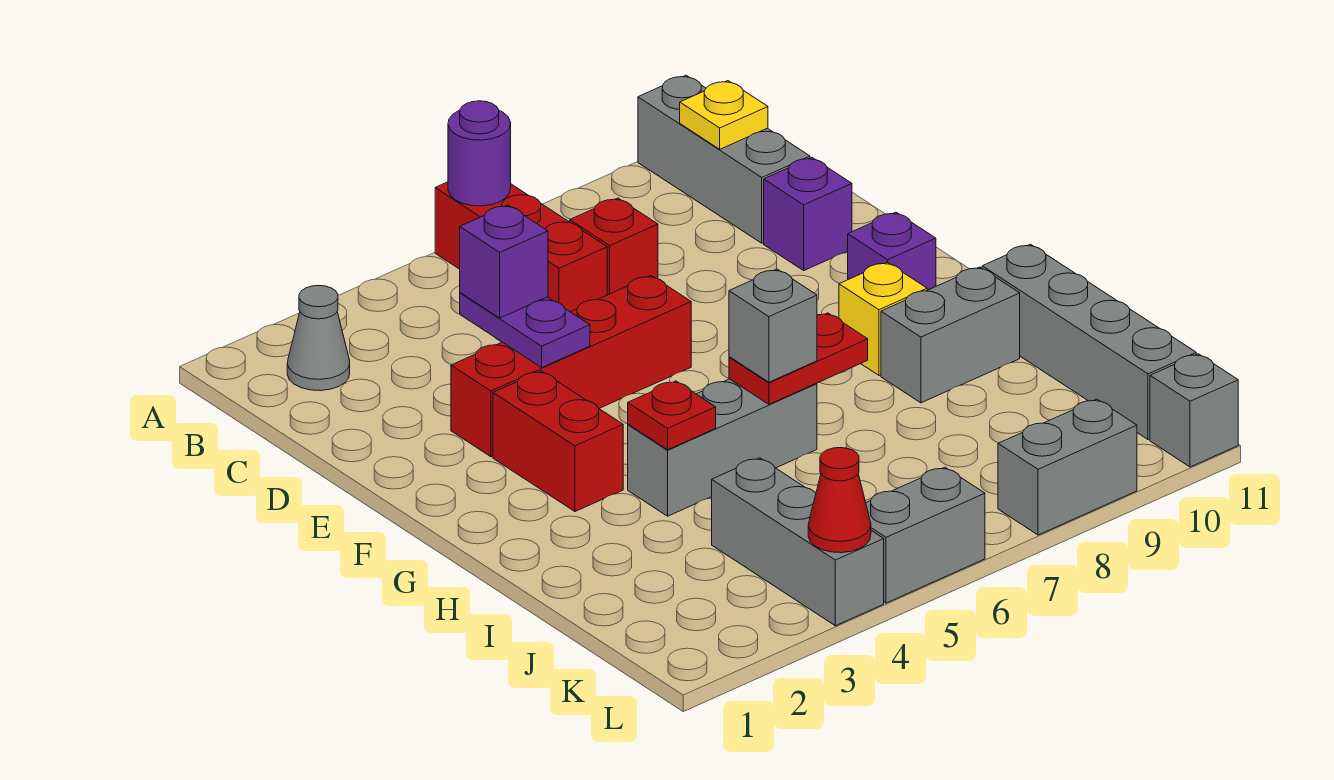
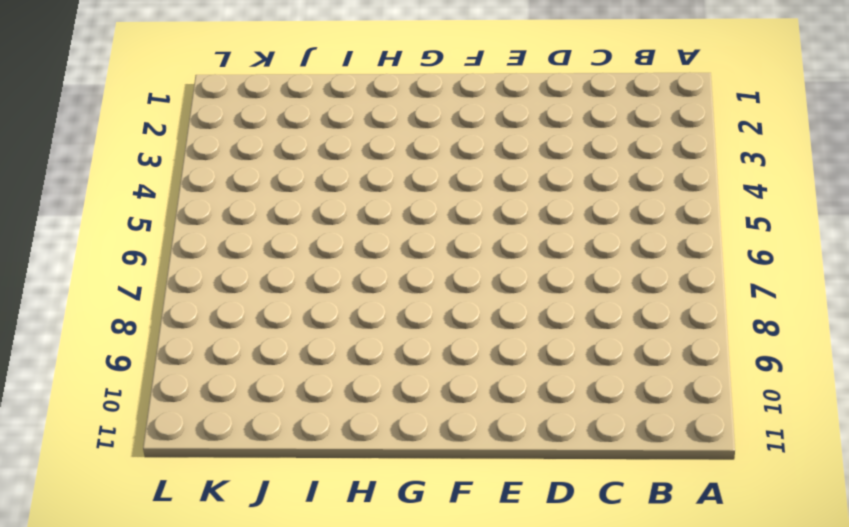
none -> red brick A6:C6 level 1
none -> grey brick A10:C10 level 1
none -> grey cone B2 level 1

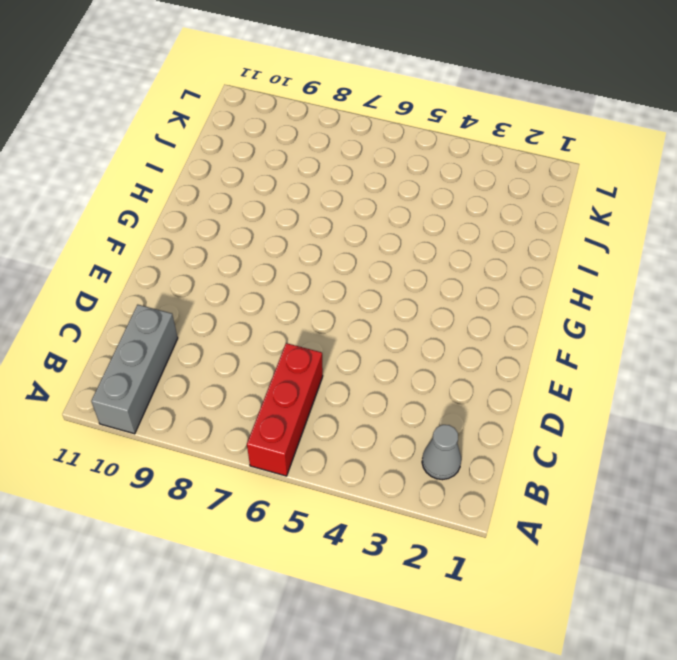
none -> red brick C7 level 1
none -> purple brick D10 level 1
none -> red brick E3:E6 level 1

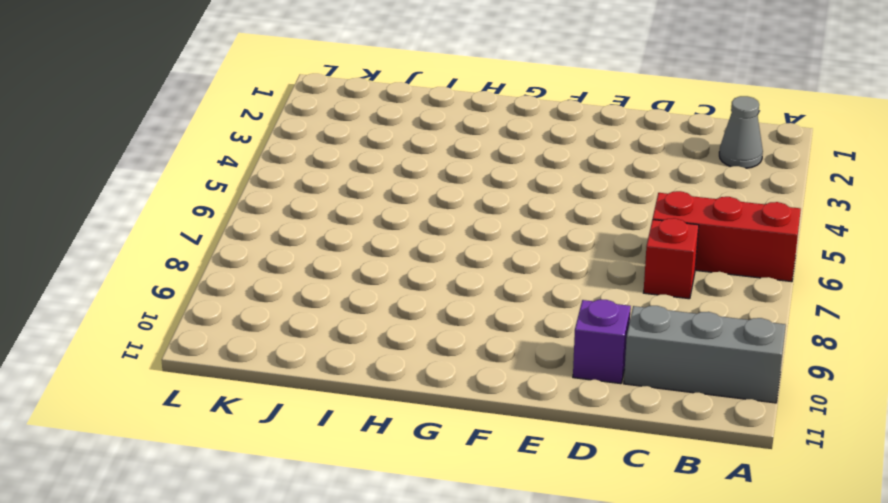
none -> red brick E3:E6 level 1
none -> red brick F3:G3 level 1
none -> purple brick F10 level 1

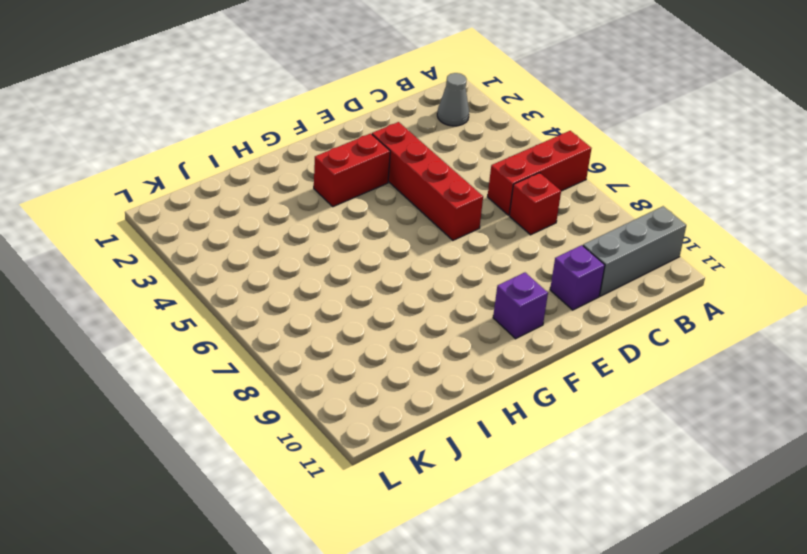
none -> yellow brick G9 level 1
none -> grey brick H4:H6 level 1
none -> grey brick H9:H10 level 1

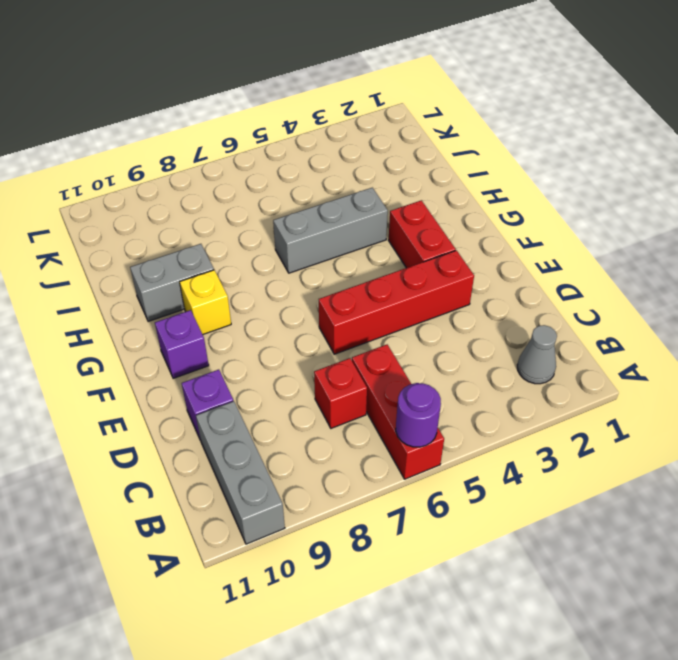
none -> grey brick H11:K11 level 1
none -> grey brick J4:L4 level 1
none -> grey brick L5:L6 level 1

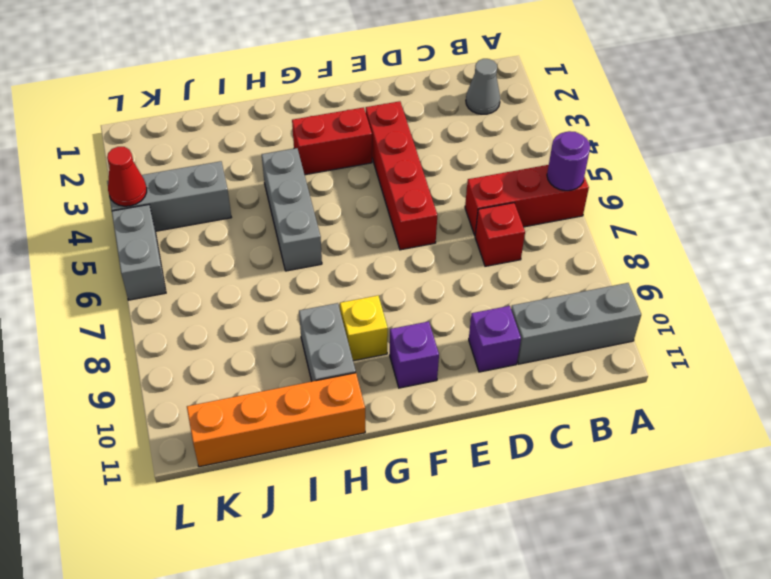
orange brick H11:K11 level 1 -> grey brick H11:K11 level 1
none -> grey brick L8:L9 level 1
none -> grey brick L11 level 1
none -> yellow plate B10 level 2

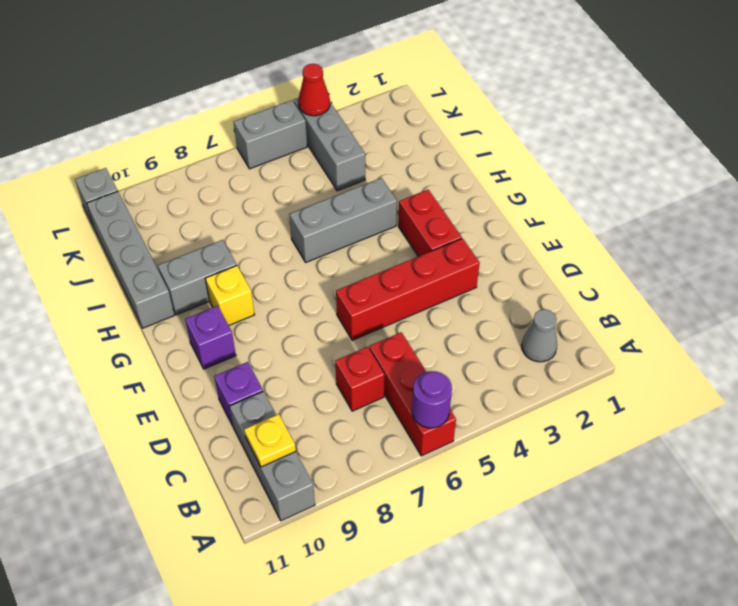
none -> grey brick L8:L9 level 1
none -> purple plate D4:E4 level 2
none -> red plate H4 level 2

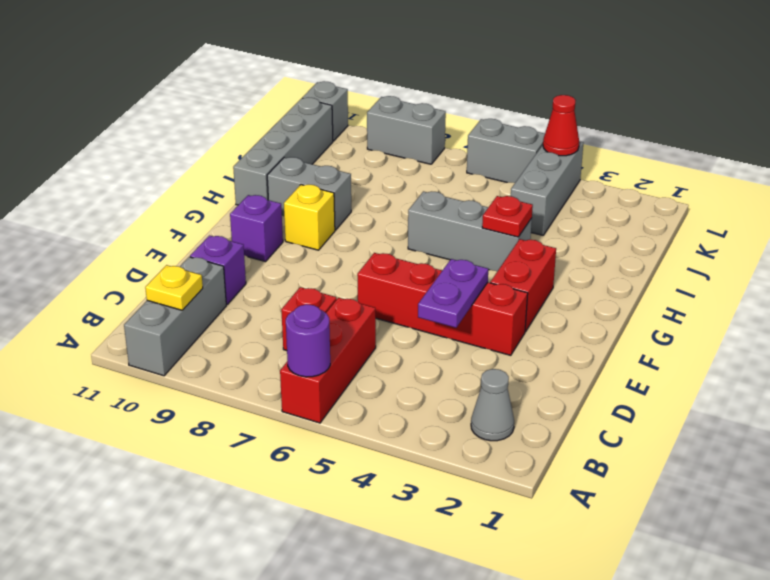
none -> red plate H6:H7 level 2
none -> purple brick D4 level 3
none -> grey brick H6 level 3

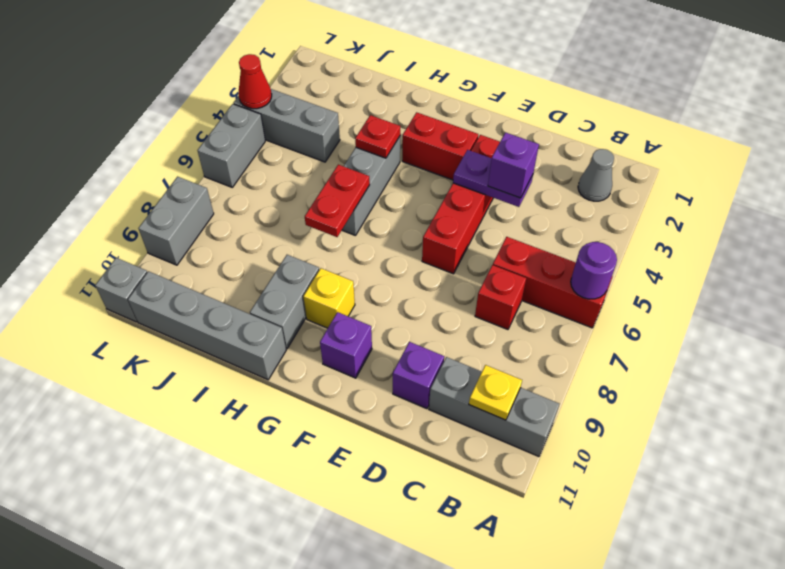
none -> grey brick H6 level 3

